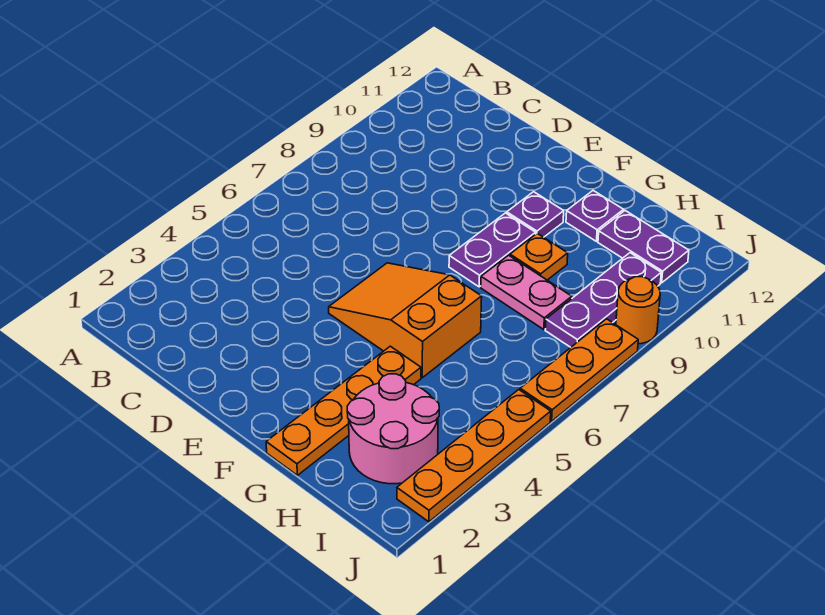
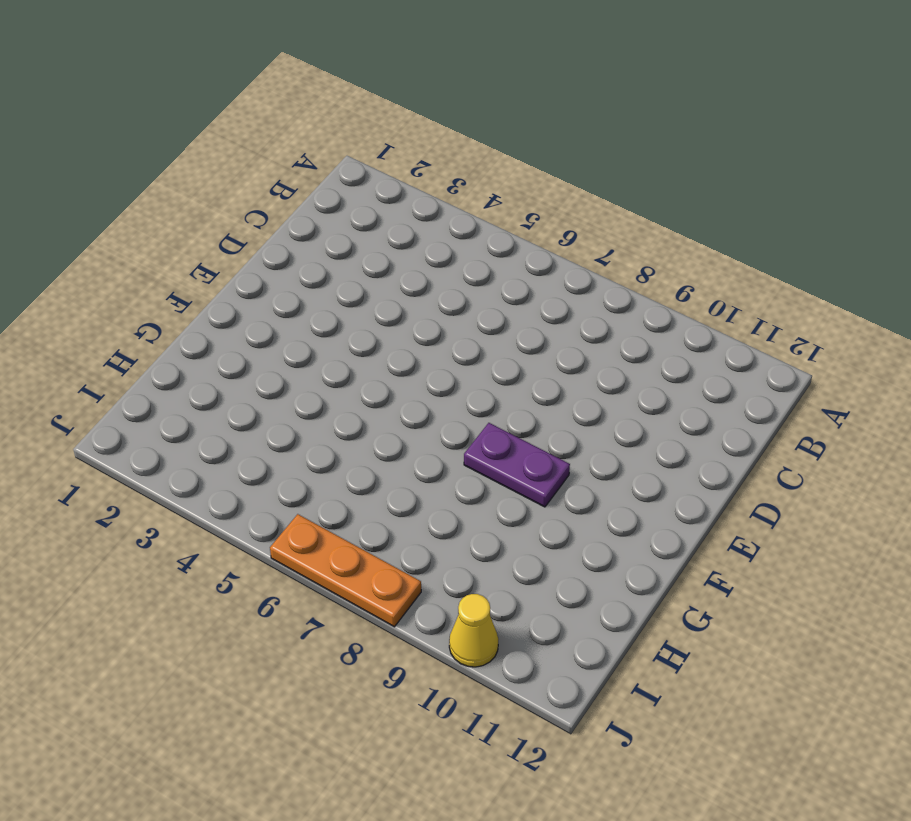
yellow cone J10 level 1 -> none
none -> orange slope E5:G6 level 1 top G
none -> purple plate F10 level 1
none -> orange plate G1:G4 level 1

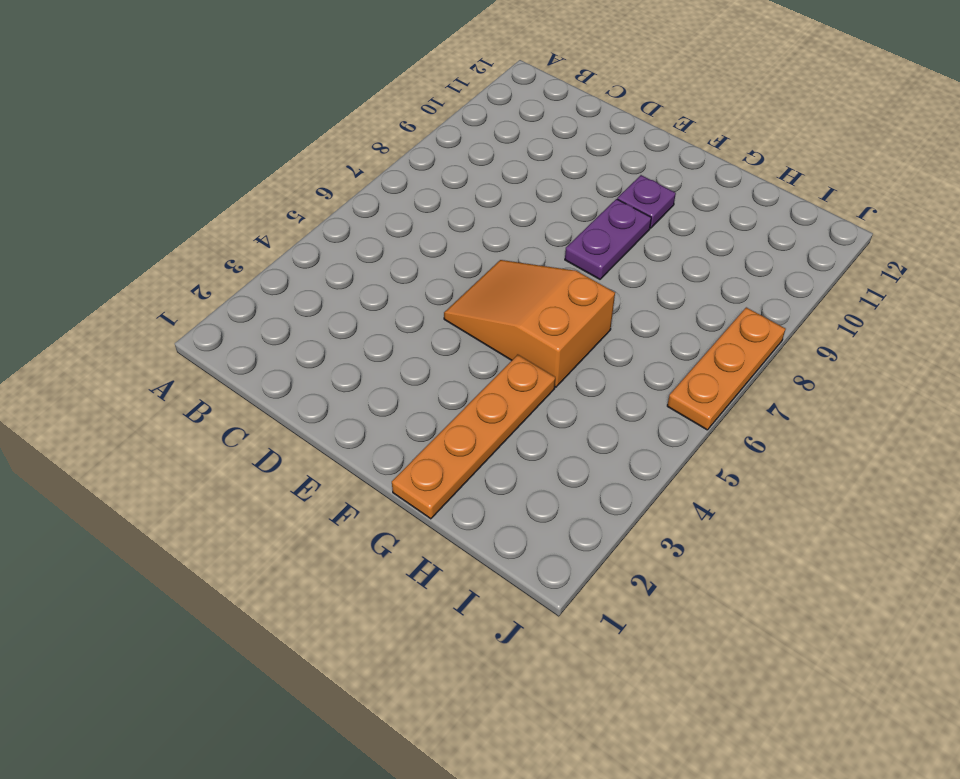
none -> pink plate G8:H8 level 1
none -> orange plate G9 level 1
none -> purple plate G11 level 1

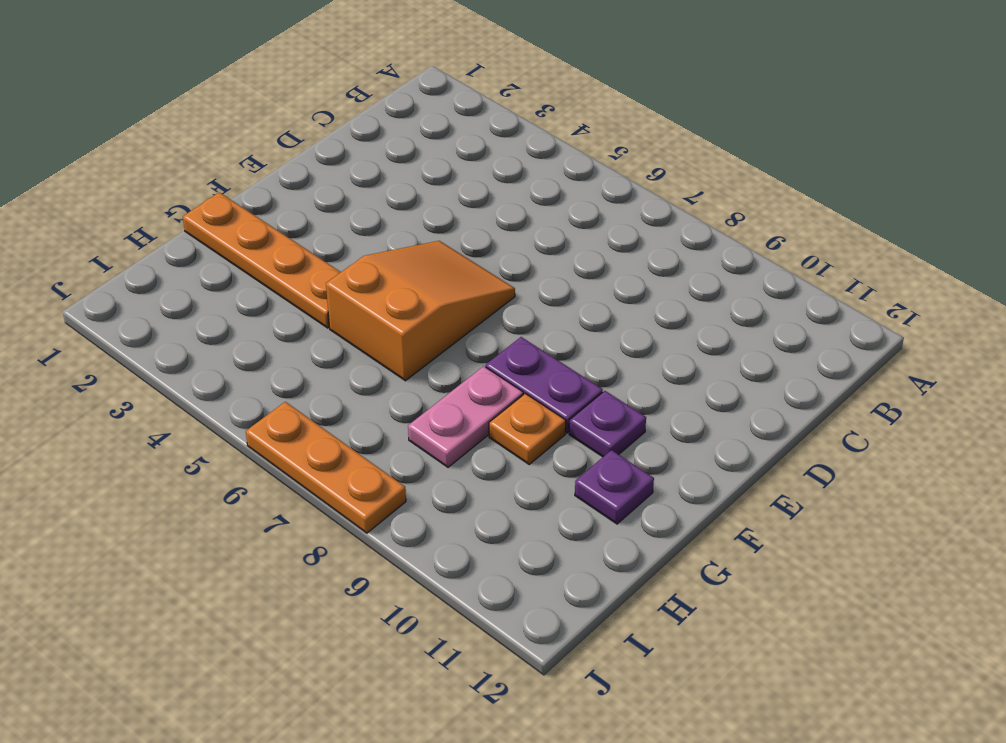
none -> pink round brick H2:I3 level 1
none -> purple plate H11:I11 level 1
none -> purple plate I8:I10 level 1

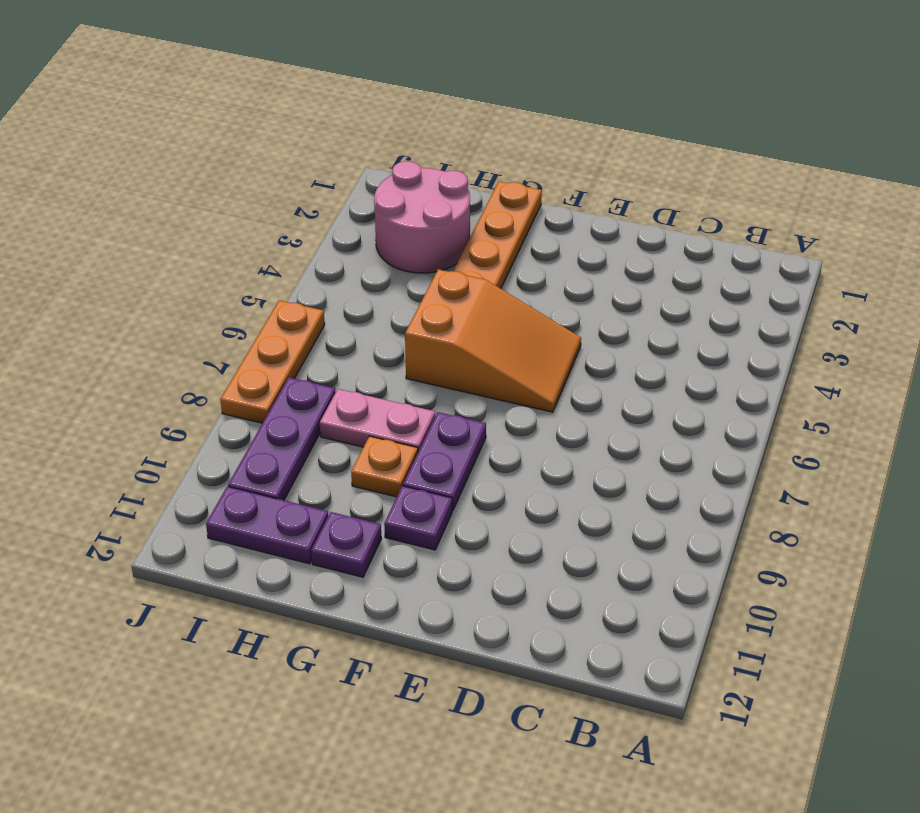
none -> orange plate J2:J5 level 1
none -> orange round brick J9 level 1

